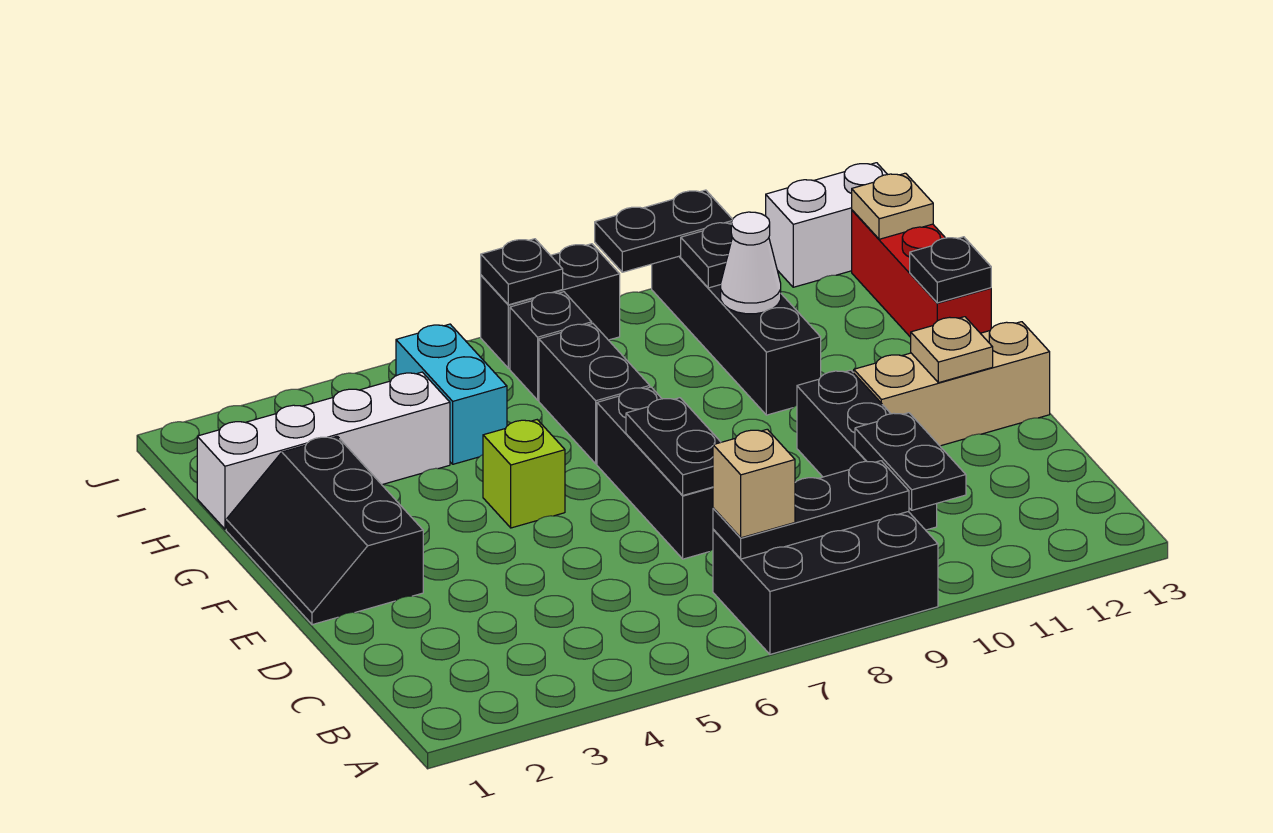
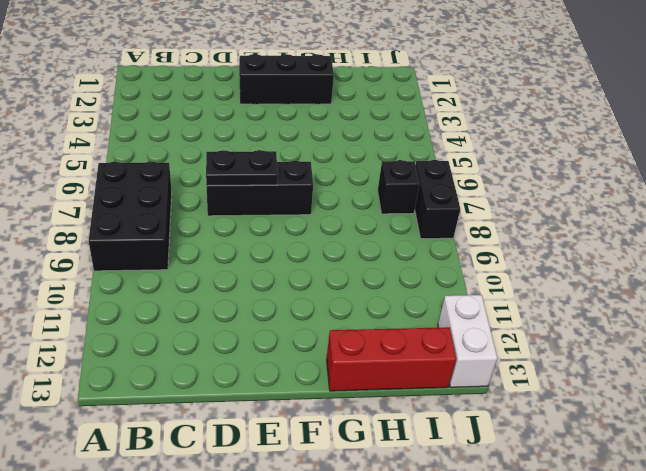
none -> black brick C10:E10 level 1
none -> tan brick E11:E13 level 1
none -> lime brick F5 level 1

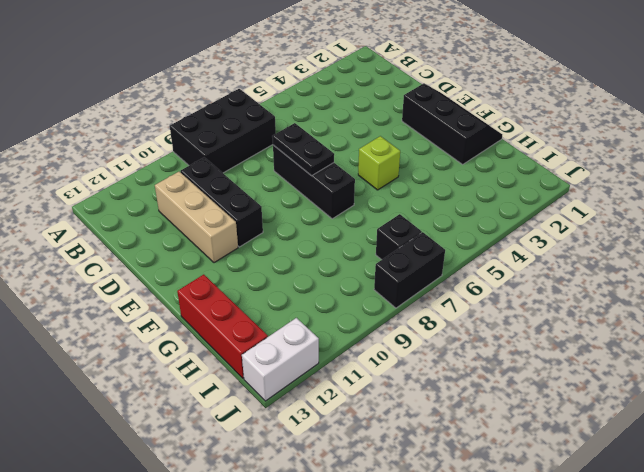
tan brick C11:E11 level 1 -> tan brick E11:E13 level 1
none -> black brick G7:H7 level 1
none -> black brick G10:J10 level 1
none -> white brick H1:H4 level 1

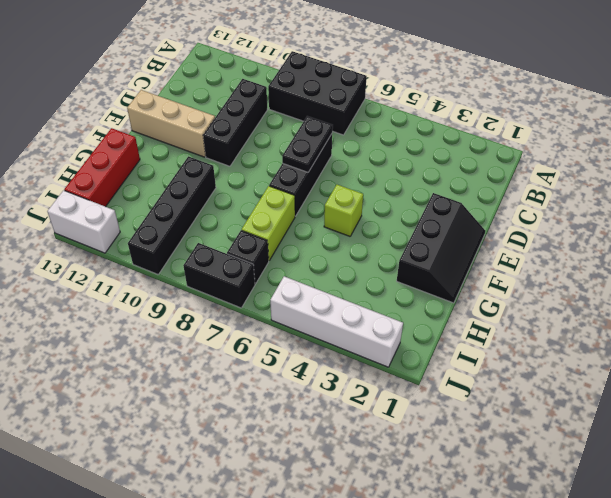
lime brick G7:H7 level 1 -> black brick G7:H7 level 1
white brick J2:J5 level 1 -> white brick H1:H4 level 1
none -> cyan brick H5:I5 level 1
none -> black plate B7:B9 level 2
none -> black plate B10:C10 level 2

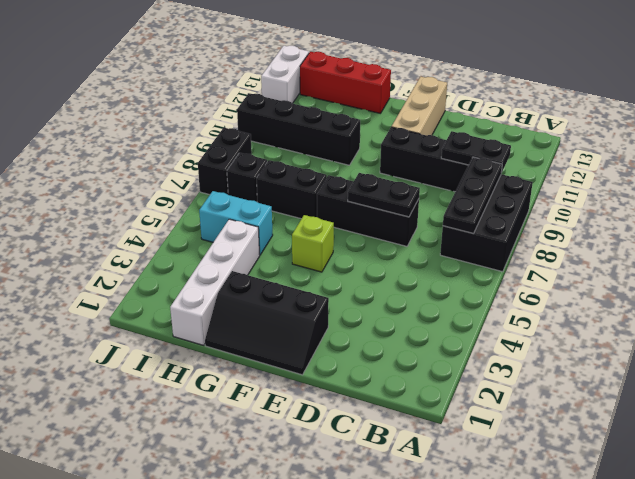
none -> tan plate E12 level 2
none -> black plate G13 level 2
none -> white cone H10 level 2

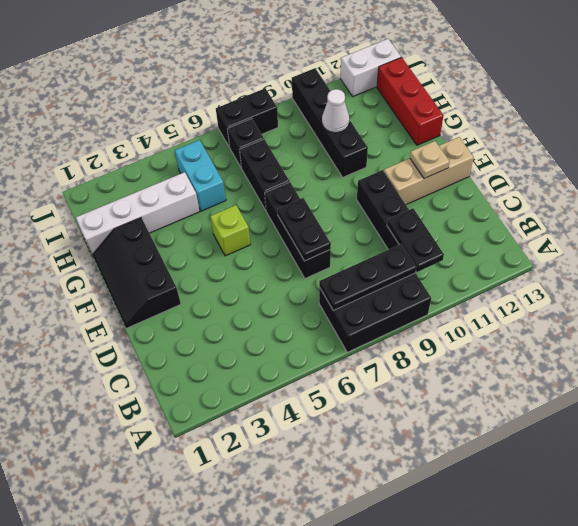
none -> black plate G13 level 2
none -> black plate I10 level 2
none -> tan plate I13 level 2

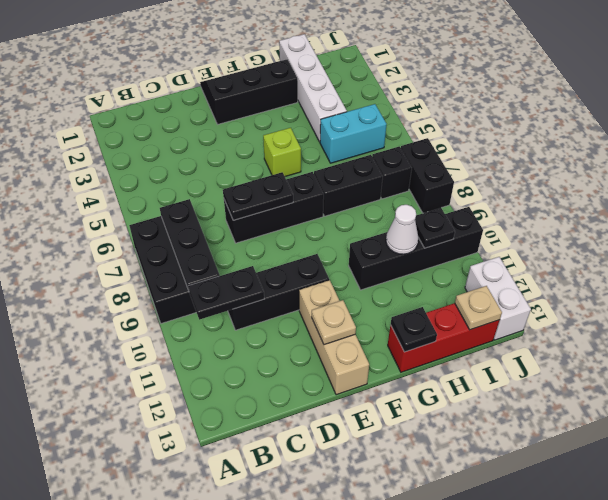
none -> black plate J7 level 2
none -> black plate J9:J10 level 2
none -> tan brick B7 level 3

